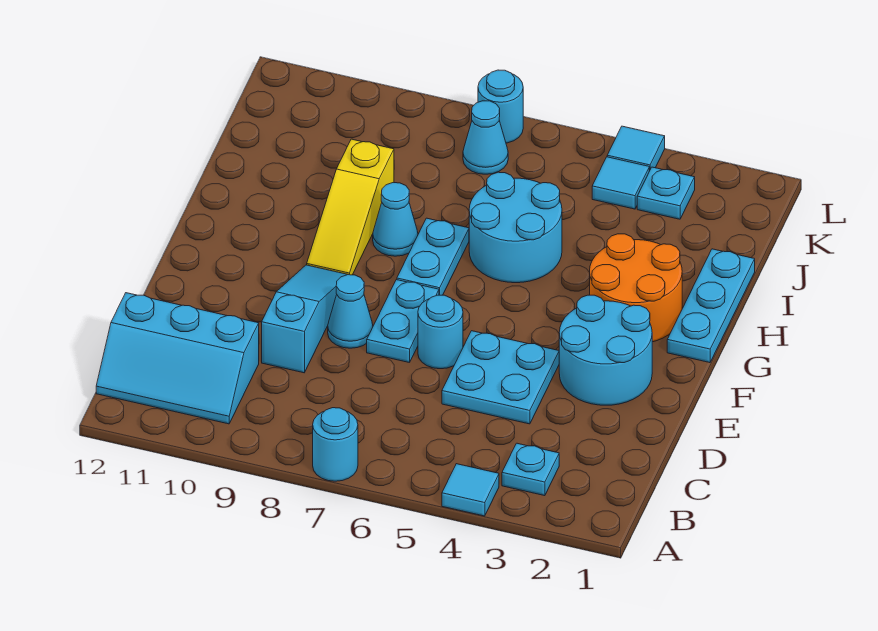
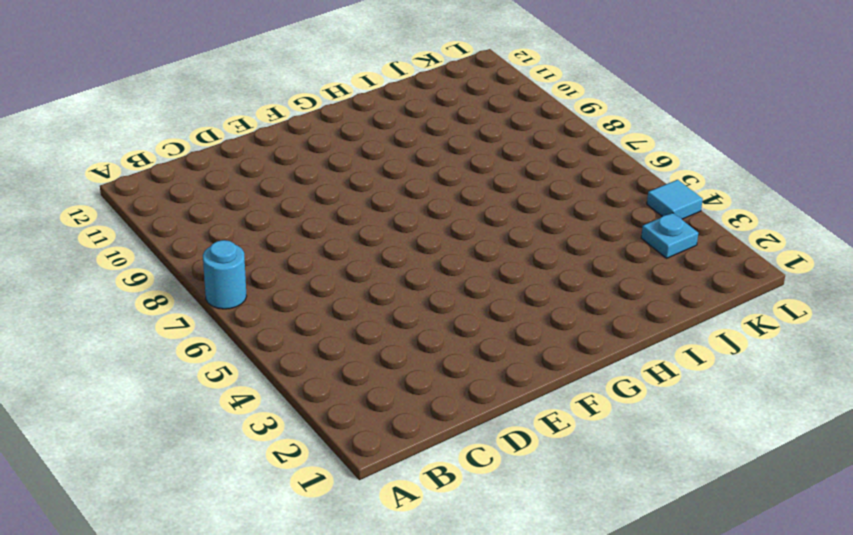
none -> cyan tile A4 level 1
none -> cyan plate B3 level 1
none -> cyan slope B10:C12 level 1 top C

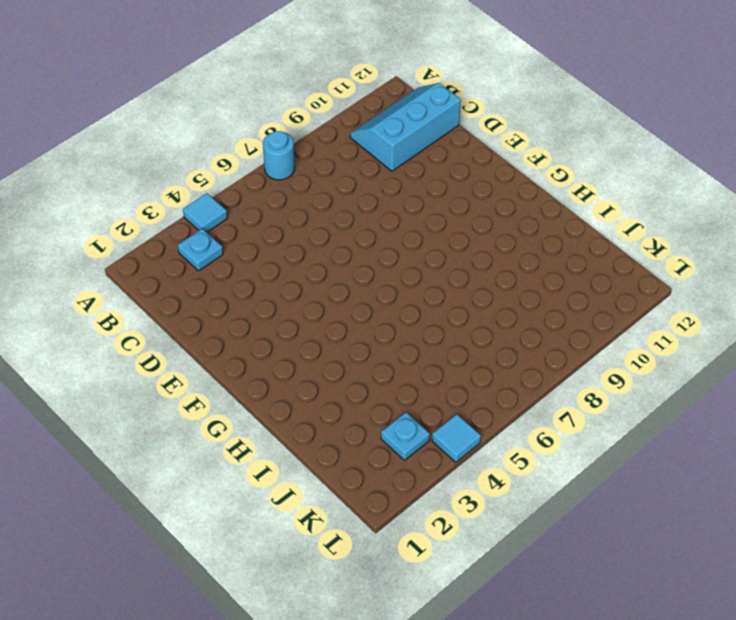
none -> cyan plate D4:E5 level 1
none -> cyan slope D9:F9 level 1 top D
none -> cyan round brick E2:F3 level 1

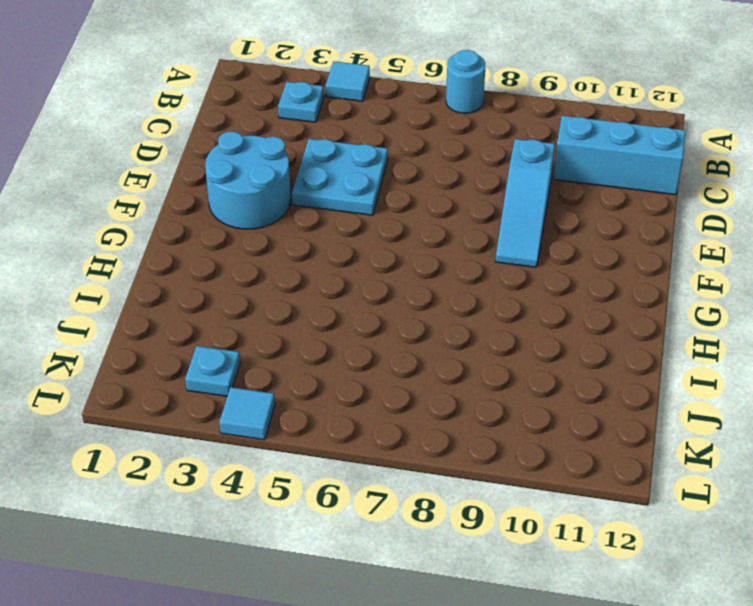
none -> cyan round brick E6 level 1
none -> cyan plate E7:F7 level 1
none -> cyan cone E8 level 1

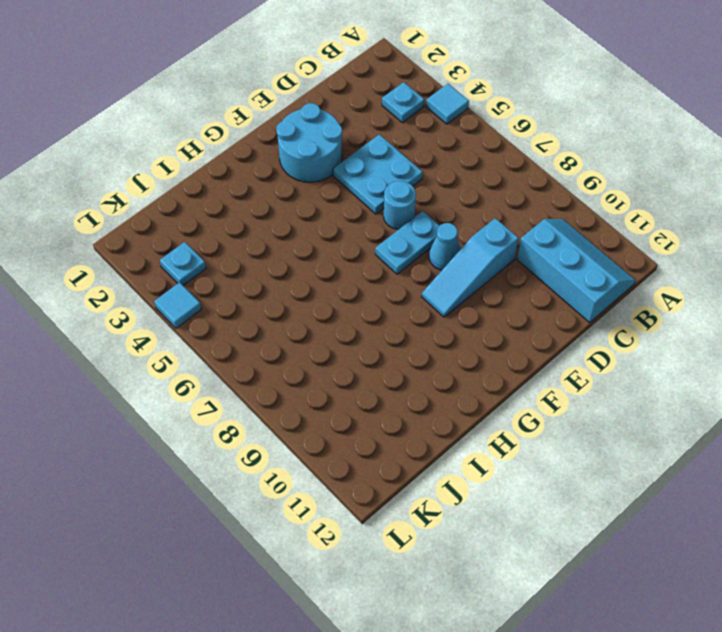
none -> cyan round brick A7 level 1
none -> cyan plate G1:I1 level 1
none -> orange round brick G2:H3 level 1

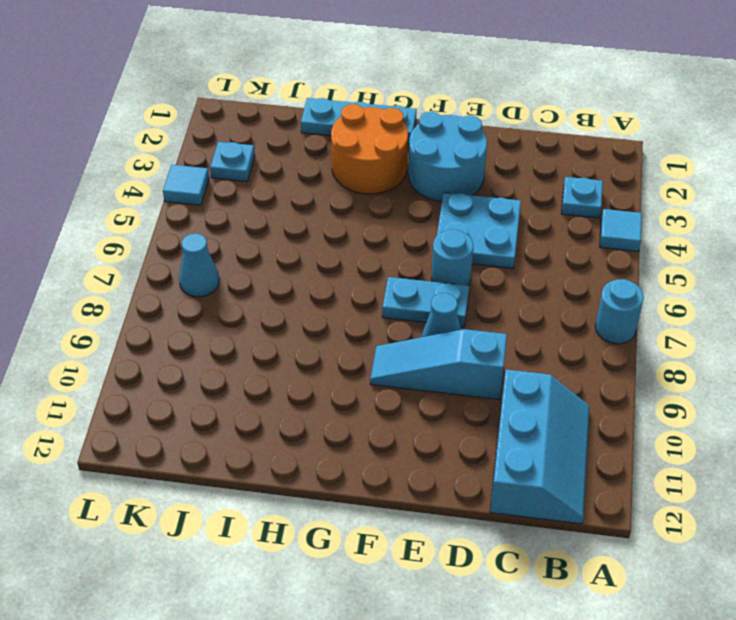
none -> cyan plate G7:H7 level 1
none -> yellow slope G9:I9 level 1 top I
none -> cyan round brick H5:I6 level 1

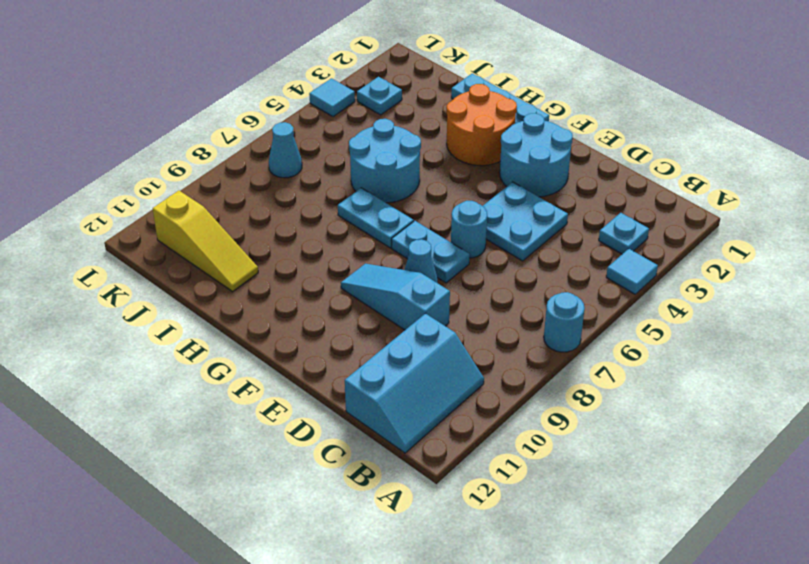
yellow slope I11:K11 level 1 top K -> yellow slope G9:I9 level 1 top I
none -> cyan cone H8 level 1
none -> cyan tile K4 level 1
none -> cyan round brick L7 level 1

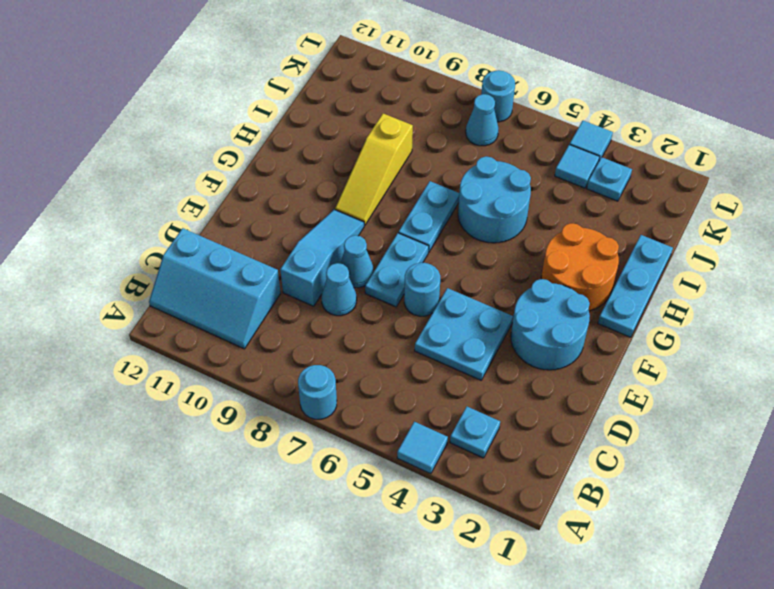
cyan cone D8 level 1 -> cyan cone H8 level 1

